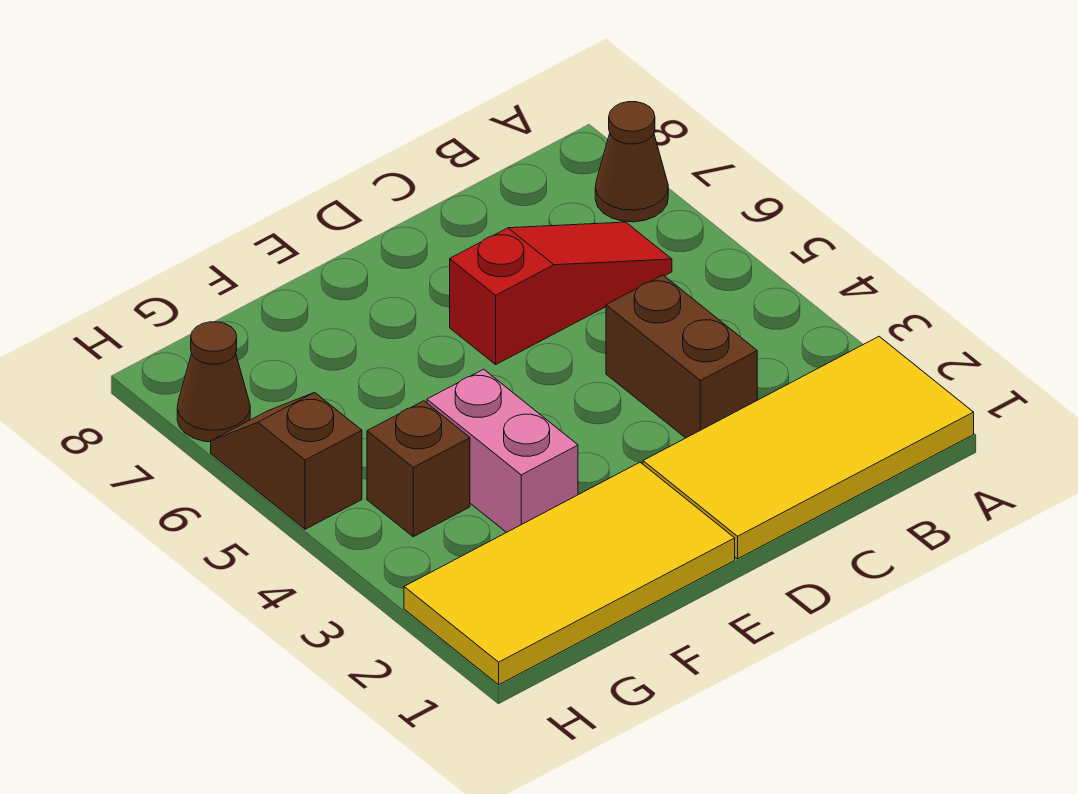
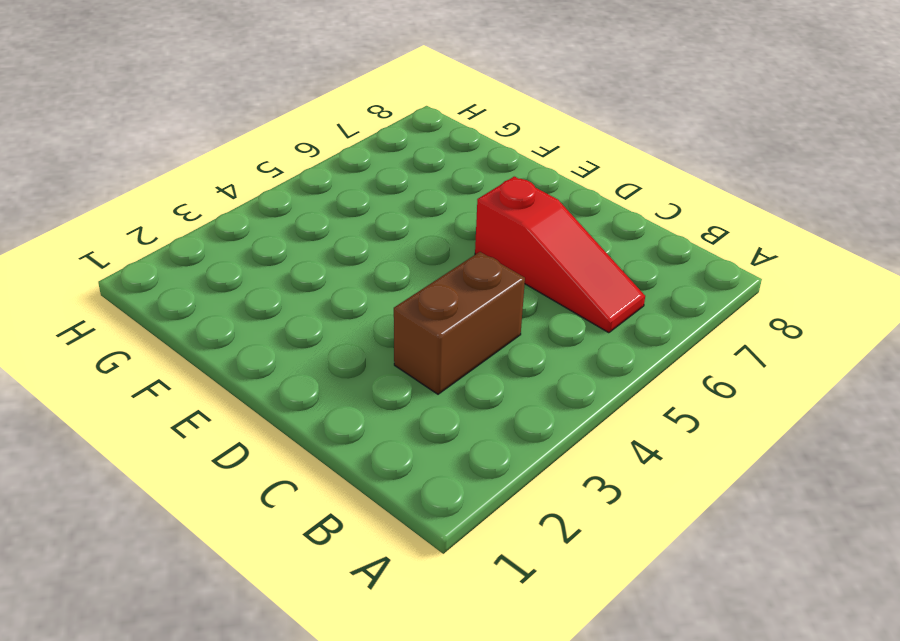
none -> yellow tile A1:D2 level 1
none -> brown cone A7 level 1

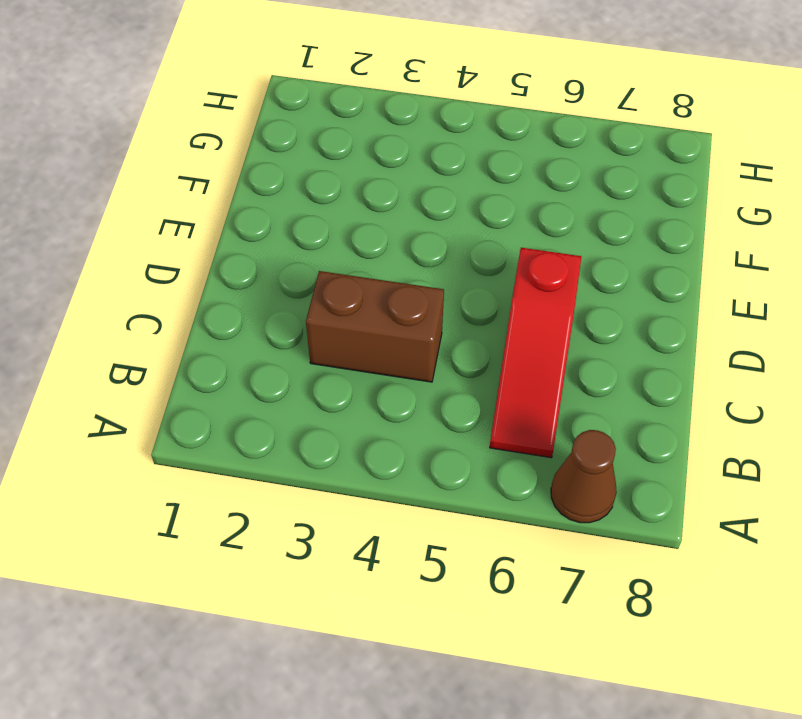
none -> yellow tile A1:D2 level 1
none -> yellow tile E1:H2 level 1

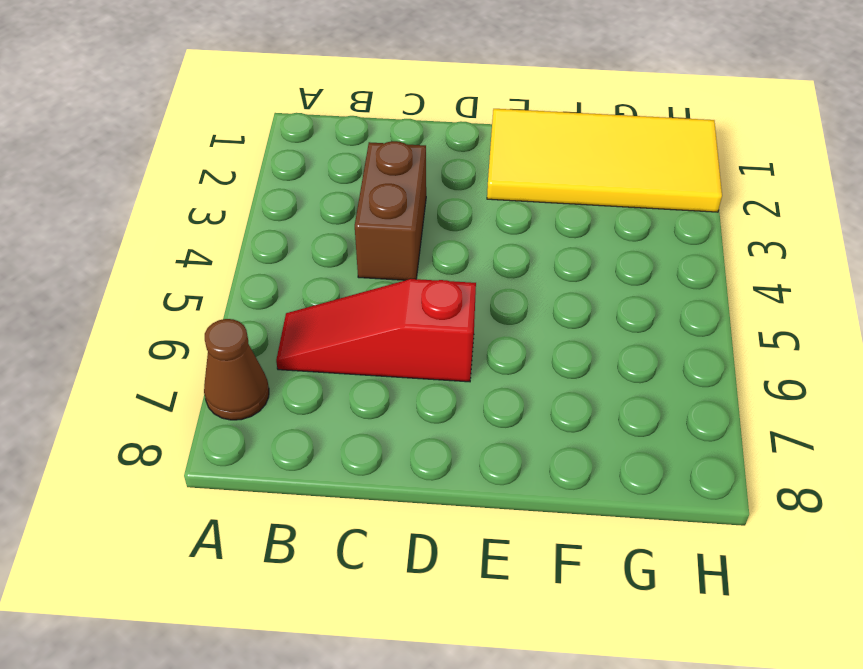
none -> yellow tile A1:D2 level 1
none -> pink brick F3:F4 level 1

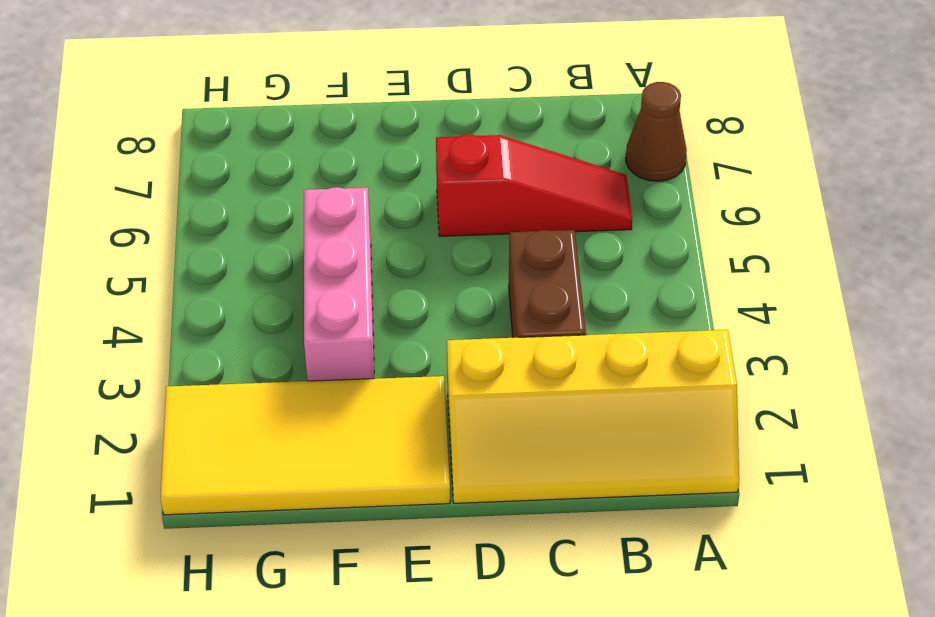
yellow slope A1:D2 level 1 top 2 -> yellow tile A1:D2 level 1
pink brick F3:F5 level 1 -> pink brick F3:F4 level 1
none -> brown brick G4 level 1
none -> brown slope H5:H6 level 1 top 5

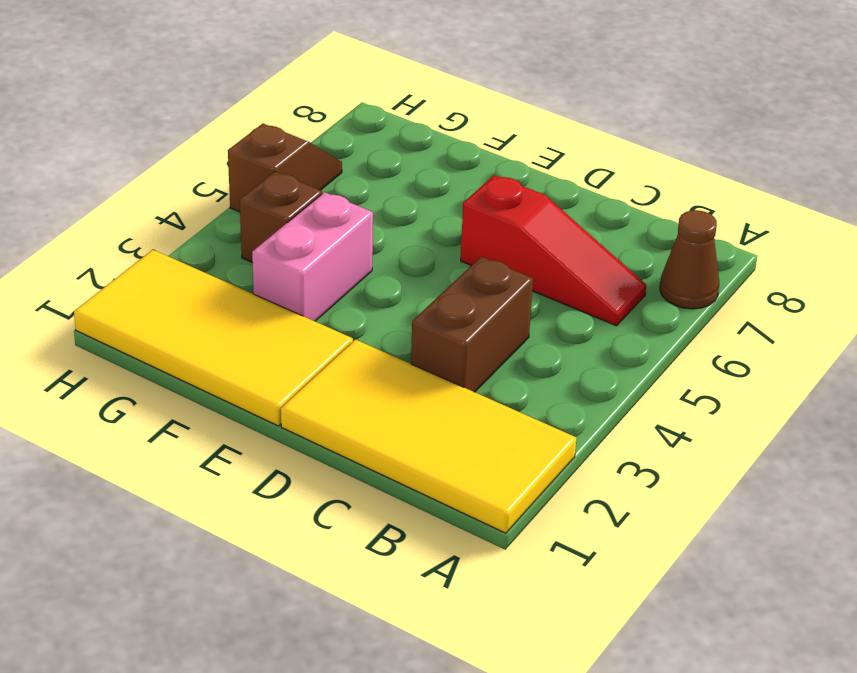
none -> brown cone H7 level 1

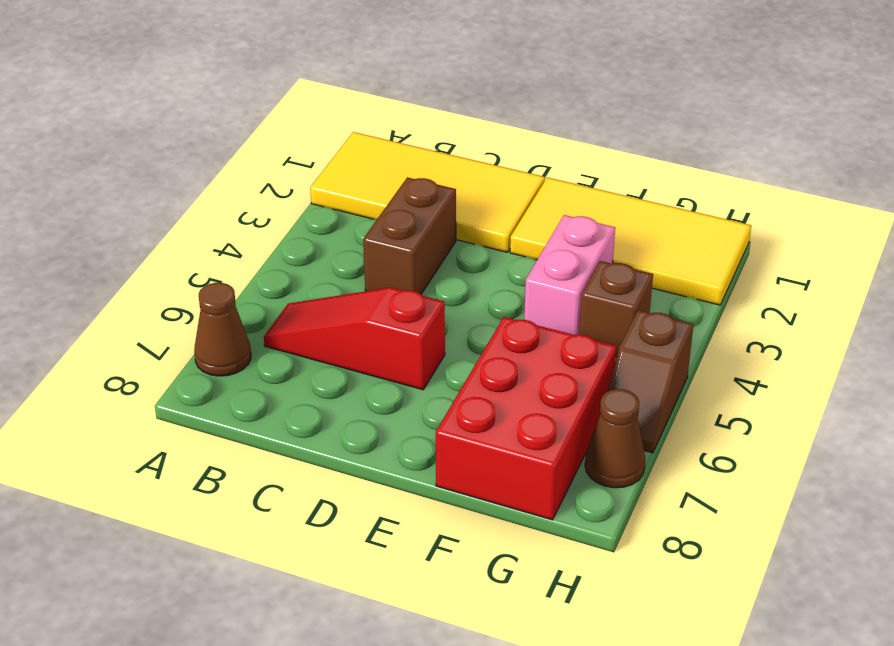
red brick F6:G8 level 1 -> none

